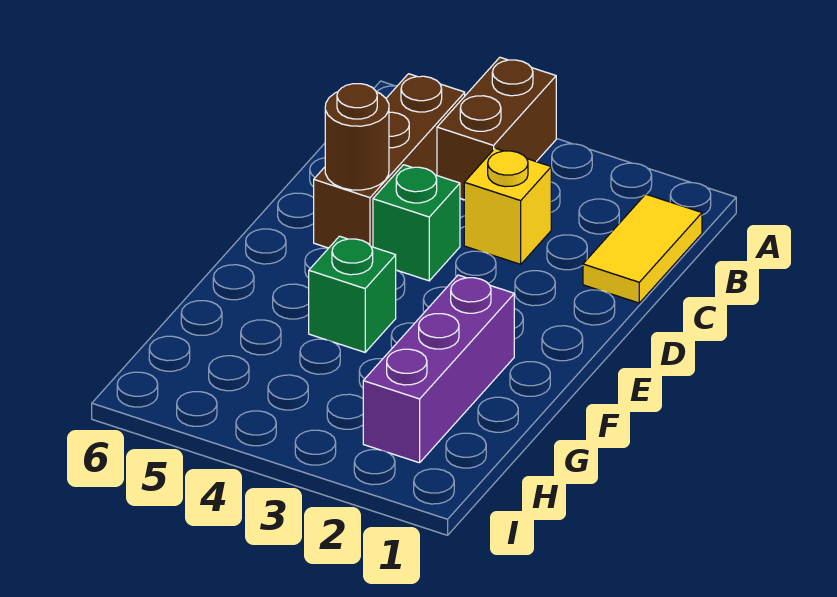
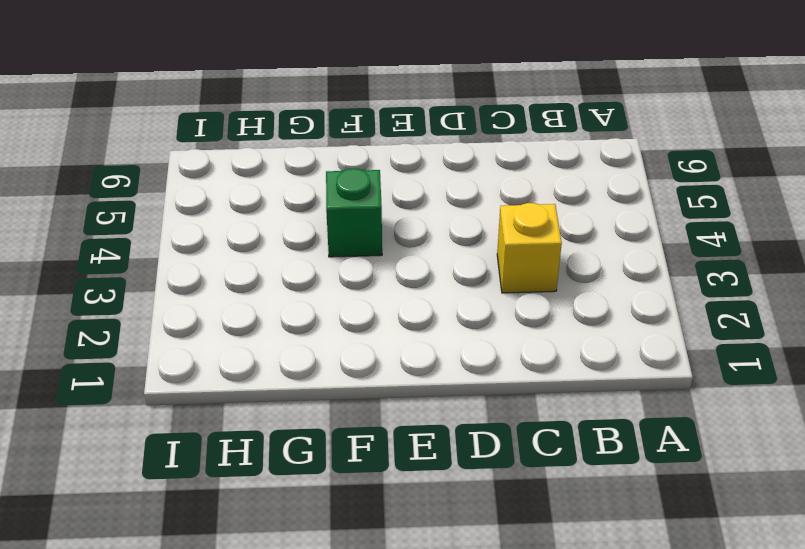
none -> brown brick A4:B4 level 1
none -> yellow tile B1:C1 level 1

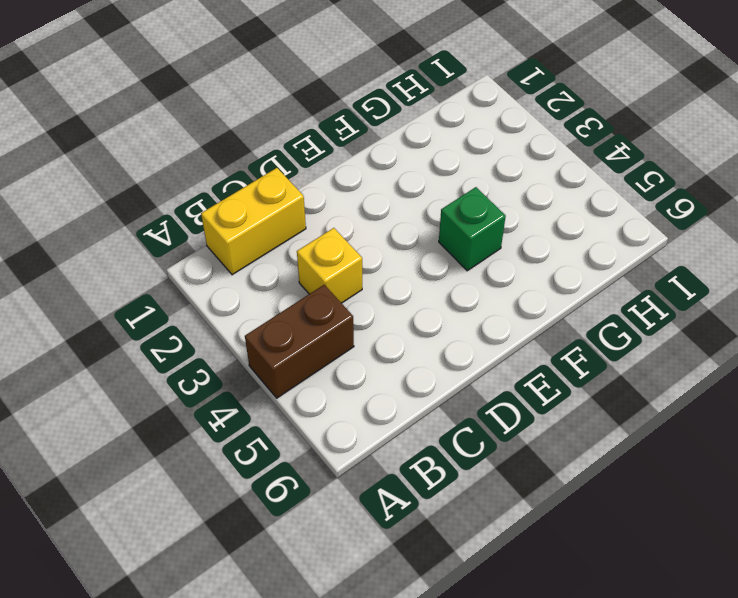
yellow brick B1:C1 level 1 -> yellow tile B1:C1 level 1
none -> brown brick B5:D5 level 1
none -> green brick D4 level 1

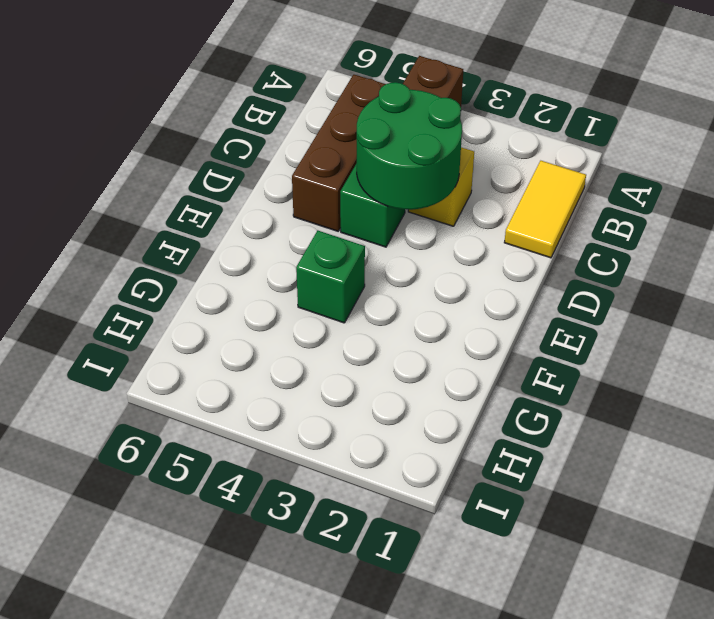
green round brick C3:D4 level 2 -> none
none -> purple brick F2:H2 level 1
none -> brown round brick D5 level 2

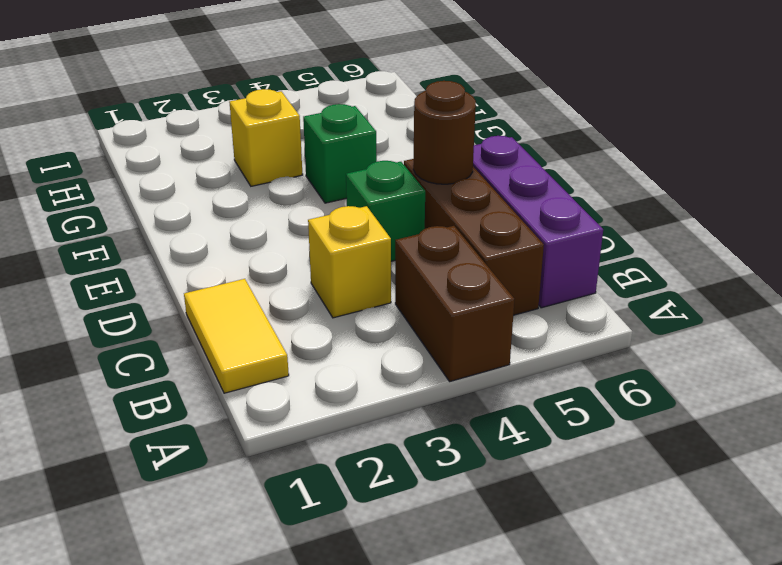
purple brick B6:D6 level 1 -> purple brick F2:H2 level 1
yellow brick G3 level 1 -> none

